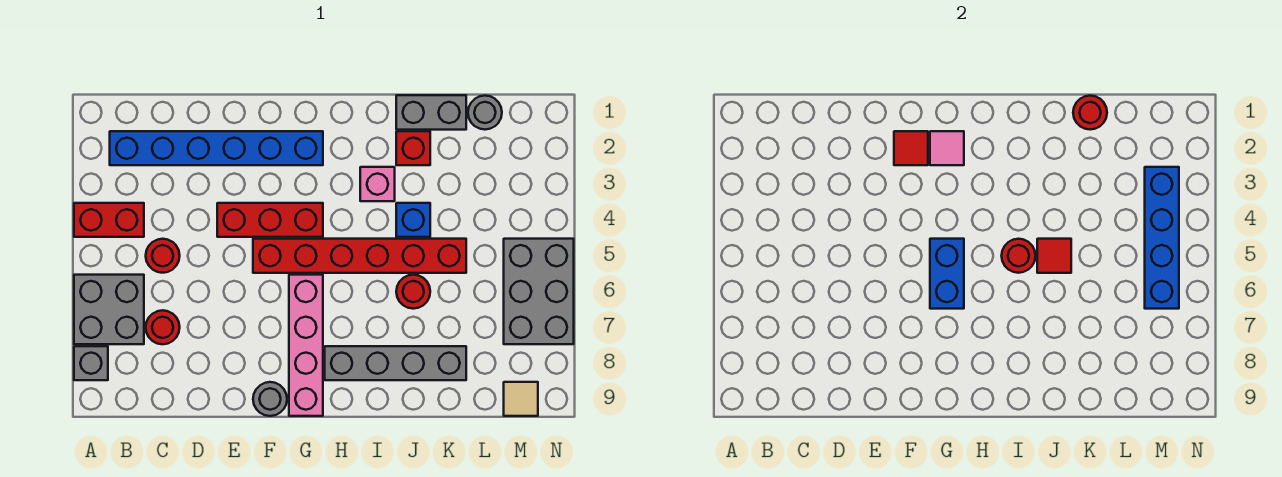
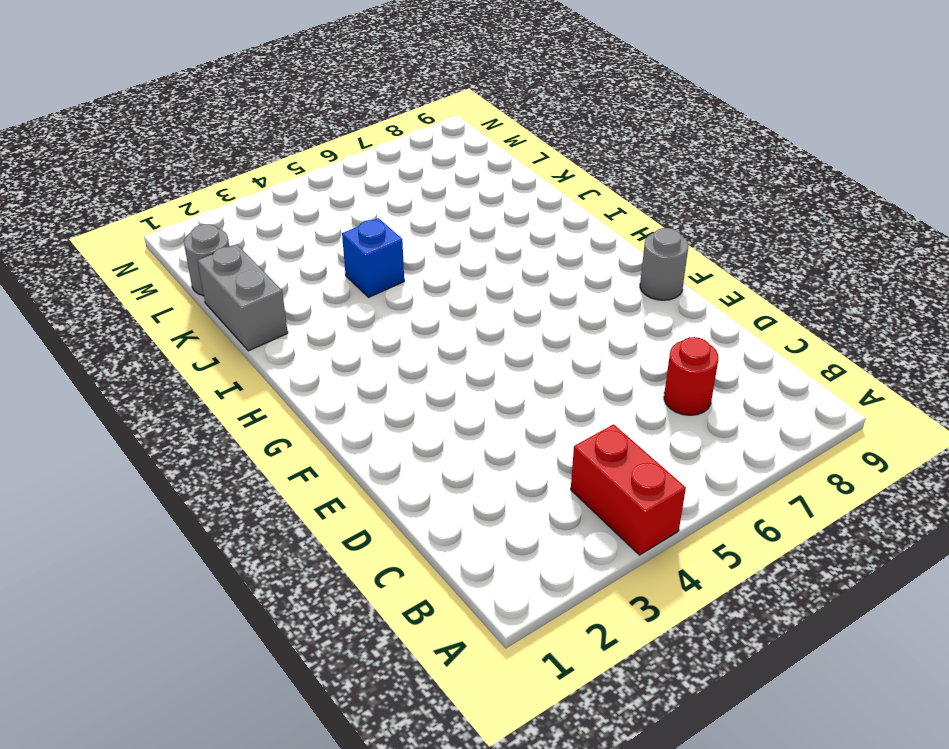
none -> grey brick A6:B7 level 1
none -> grey brick A8 level 1
none -> blue brick B2:G2 level 1

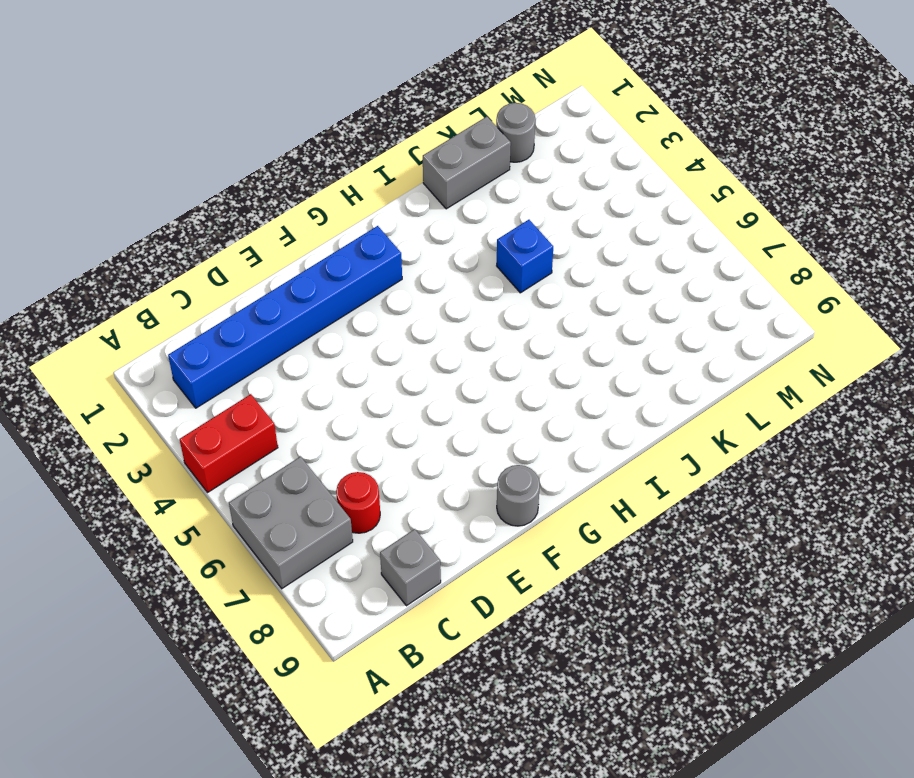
grey brick C9 level 1 -> grey brick A8 level 1
none -> red round brick C5 level 1
none -> red brick E4:G4 level 1
none -> red brick F5:K5 level 1

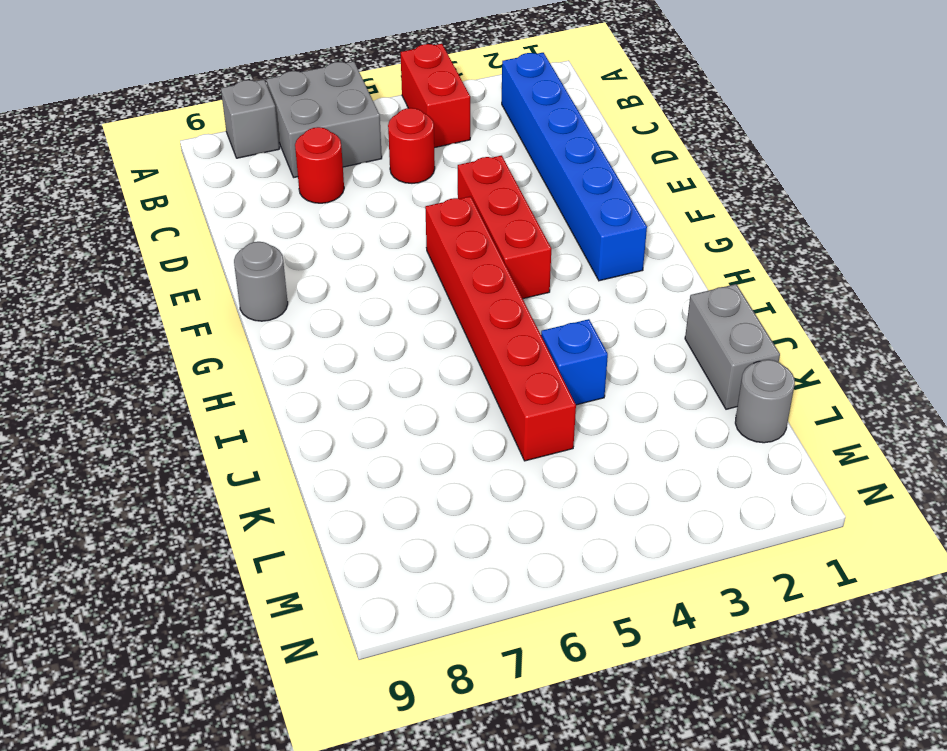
none -> pink brick G6:G9 level 1
none -> grey brick H8:K8 level 1
none -> pink brick I3 level 1

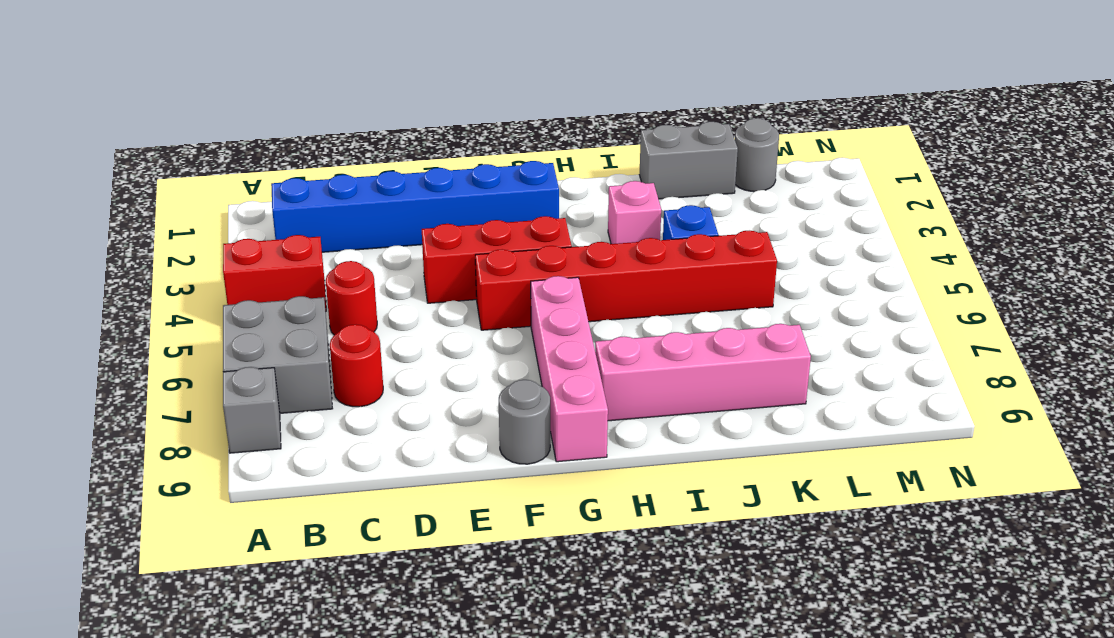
pink brick H8:K8 level 1 -> grey brick H8:K8 level 1
none -> red brick J2 level 1
none -> red round brick J6 level 1
none -> grey brick M5:N7 level 1

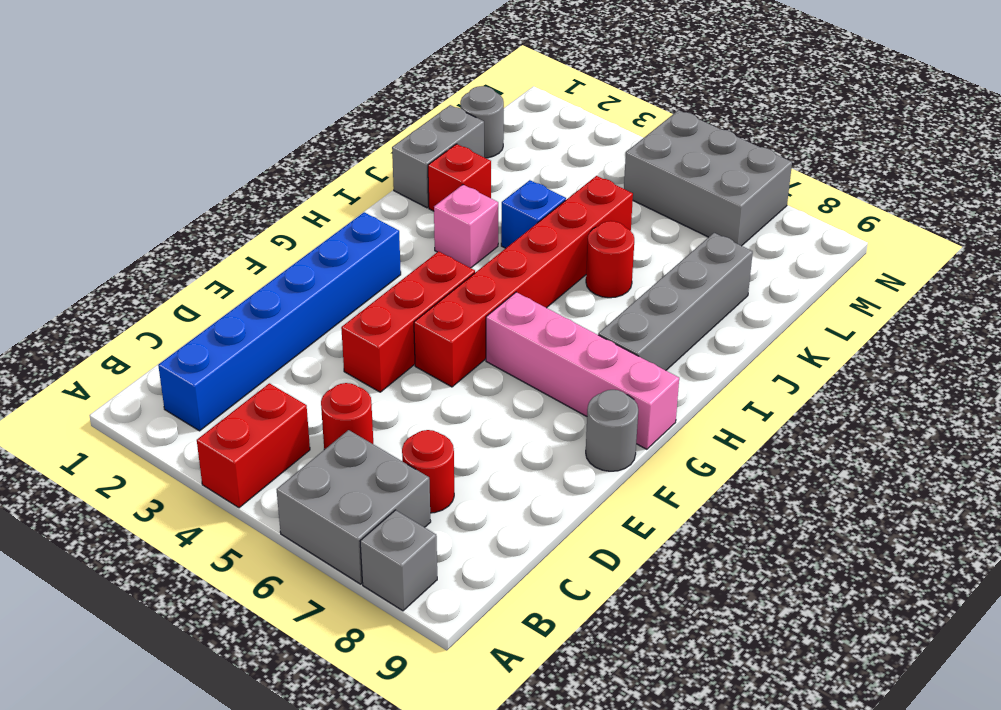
none -> tan tile M9 level 1
none -> red tile F2 level 2
none -> pink tile G2 level 2

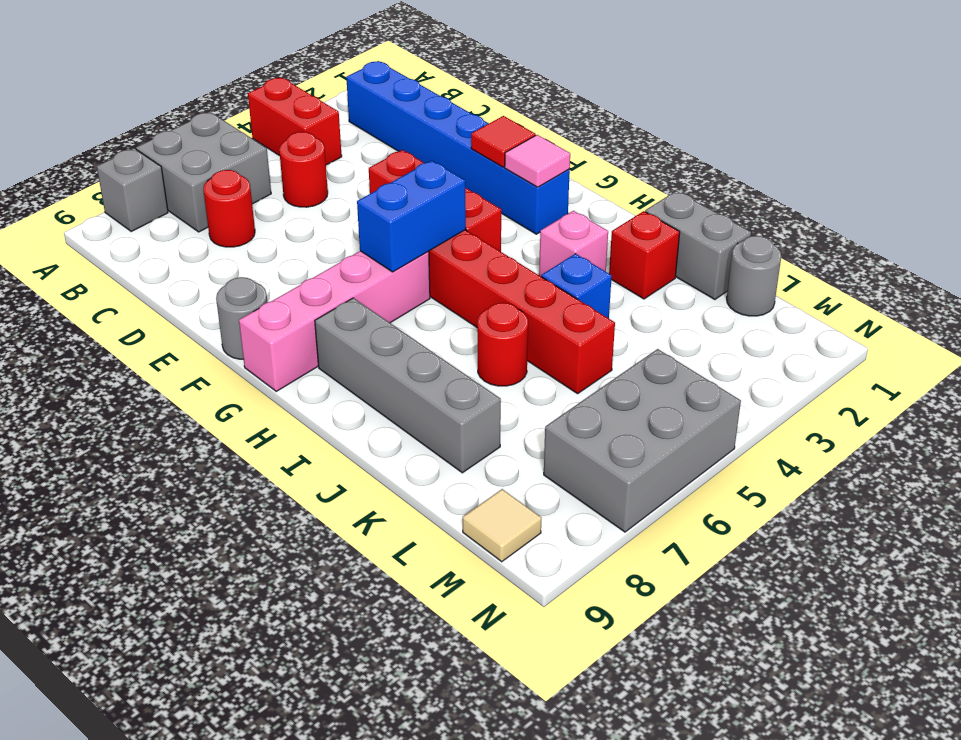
none -> red round brick I5 level 2
none -> red tile J5 level 2
none -> red round brick K1 level 2

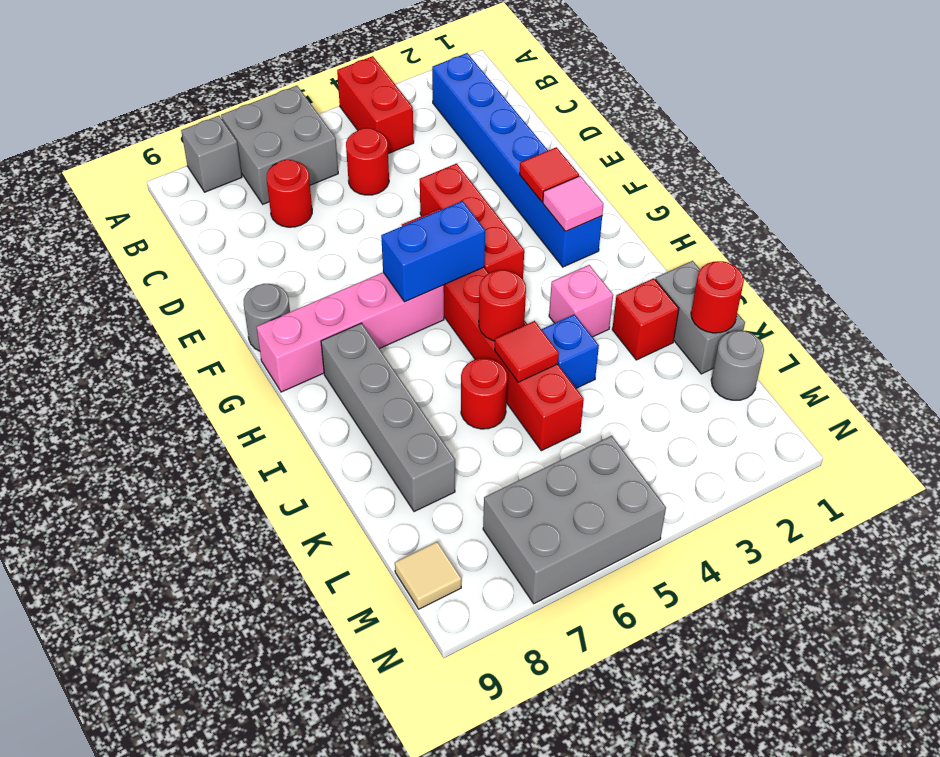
none -> blue brick M3:M6 level 2

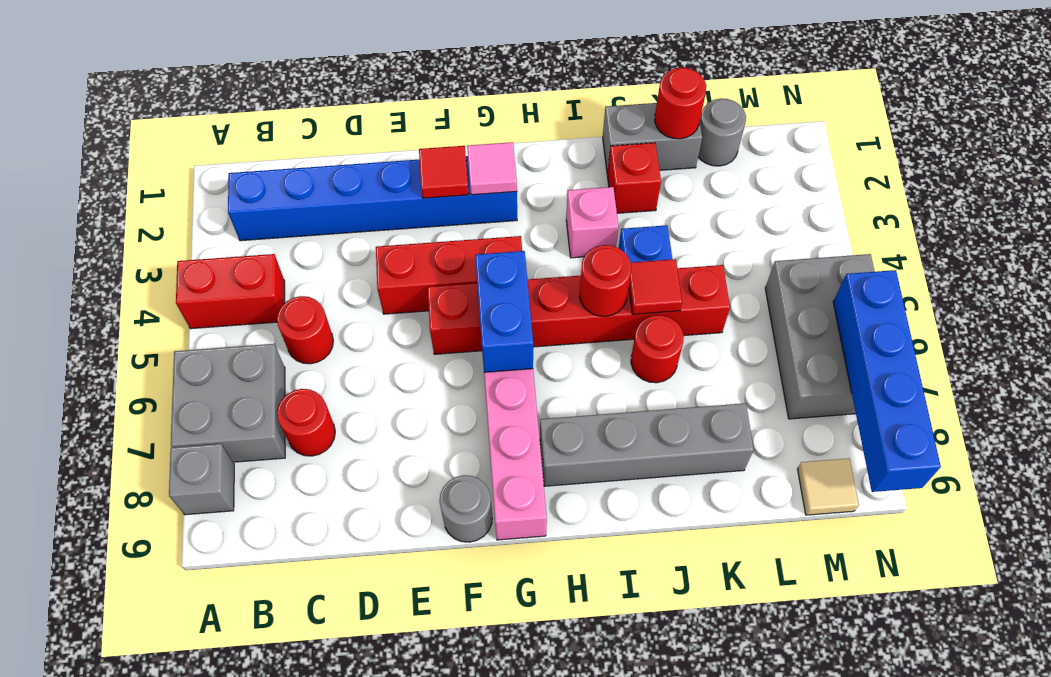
blue brick N6:N9 level 2 -> blue brick M3:M6 level 2

